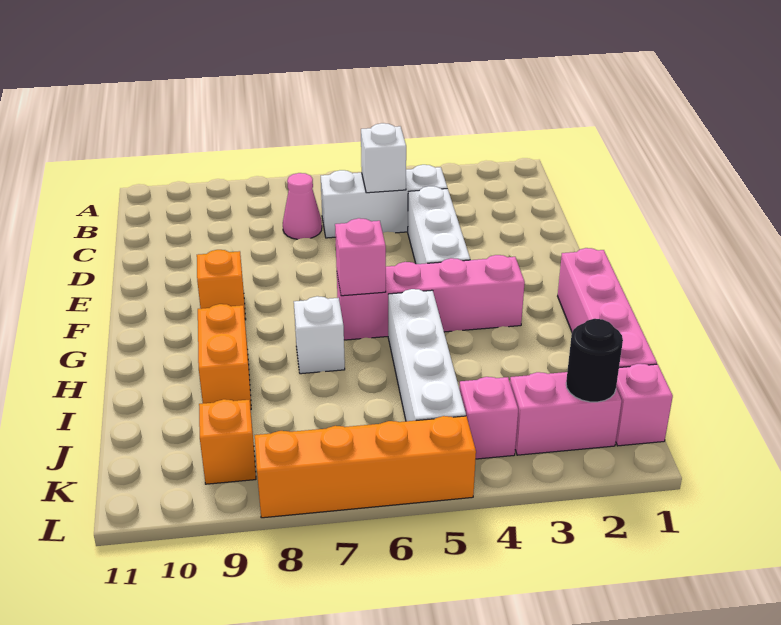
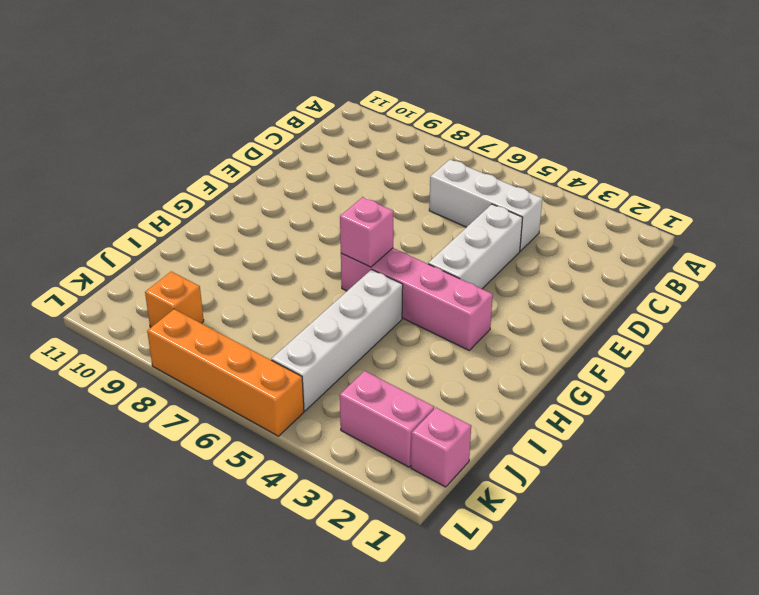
none -> pink cone C7 level 1
none -> orange brick F9 level 1
none -> pink brick G1:J1 level 1

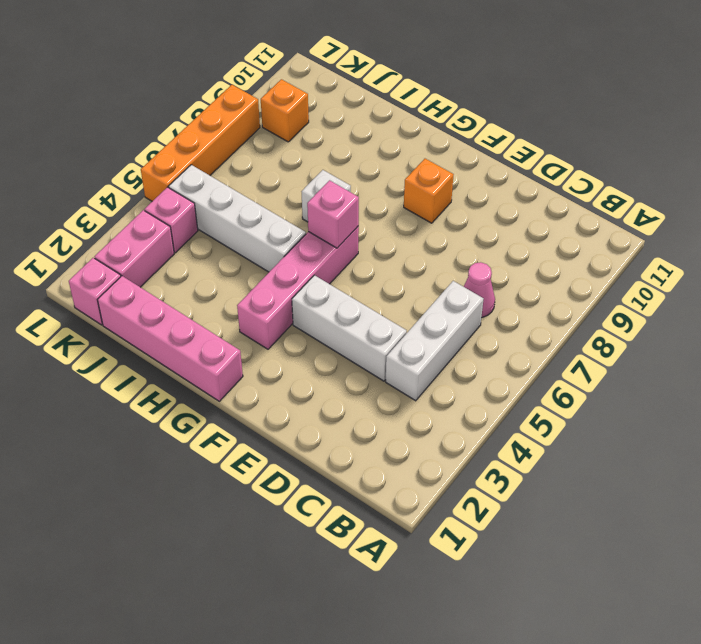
none -> orange brick H9:I9 level 1
none -> white brick C5 level 2
none -> black round brick K2 level 2

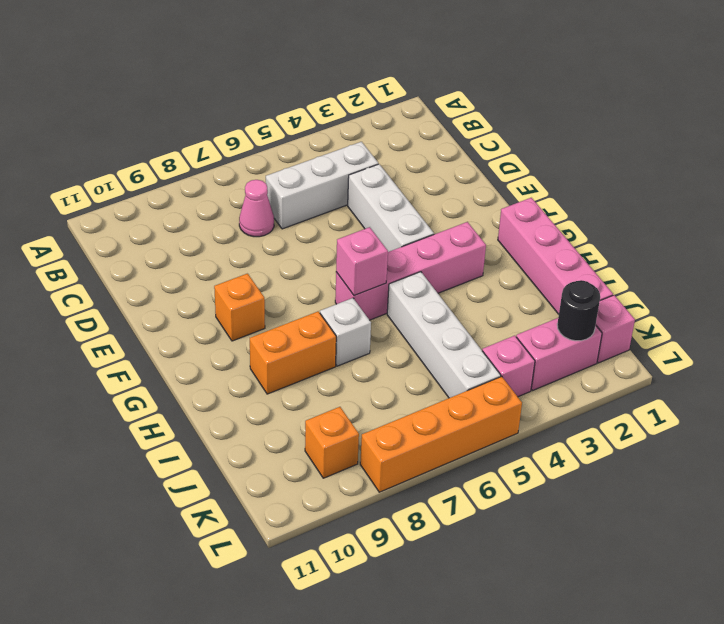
orange brick H8:H9 level 1 -> orange brick H9:I9 level 1
none -> white brick C5 level 2

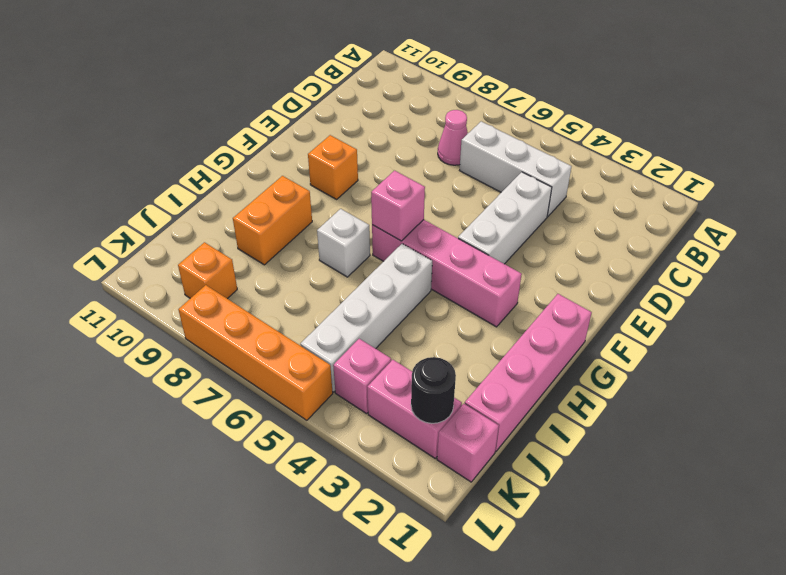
none -> white brick C5 level 2

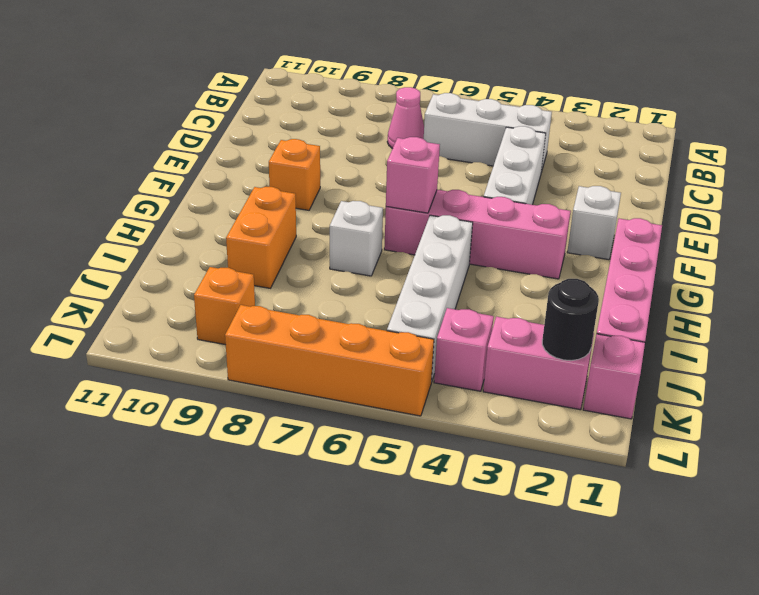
white brick F2 level 1 -> white brick C5 level 2

